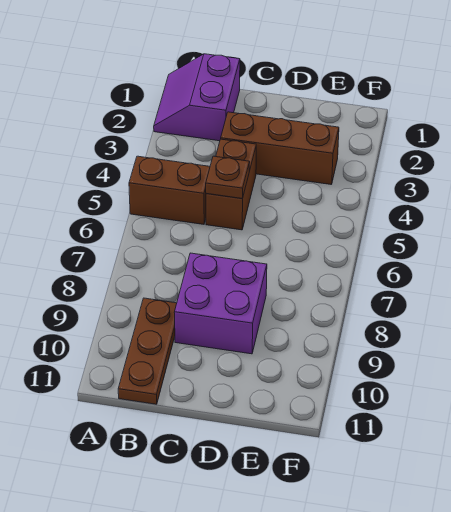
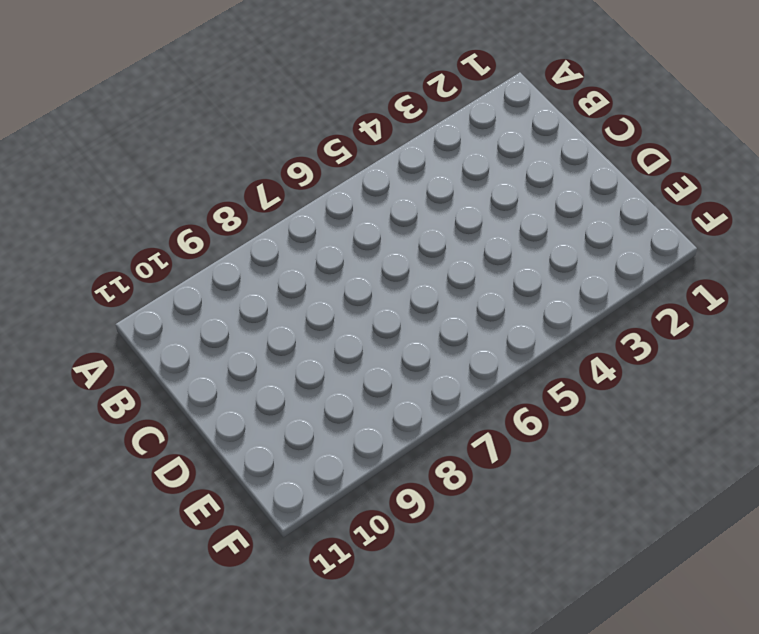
none -> purple slope A1:B2 level 1 top B
none -> brown brick A5:B5 level 1

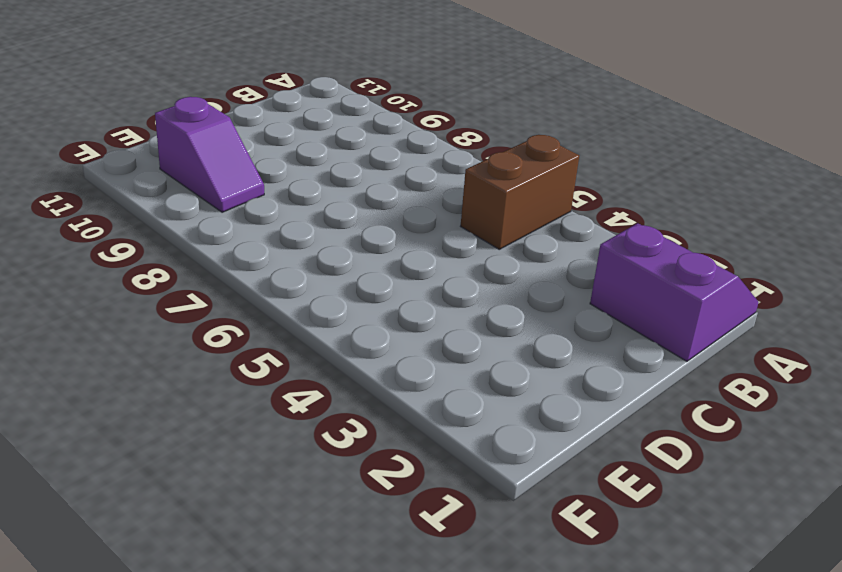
purple slope E9:E10 level 1 top 10 -> none
none -> brown plate B9:B11 level 1
none -> brown brick C3:E3 level 1

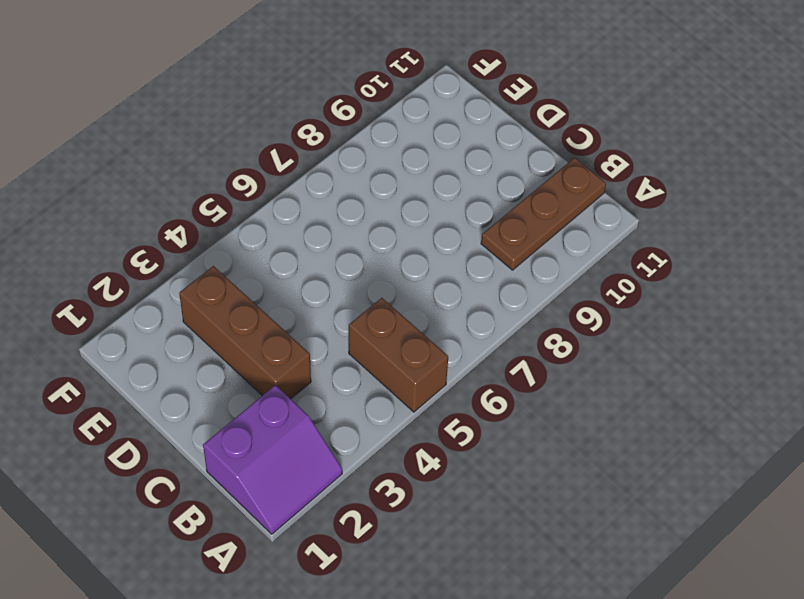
none -> brown brick C4:C5 level 1
none -> purple brick C8:D9 level 1

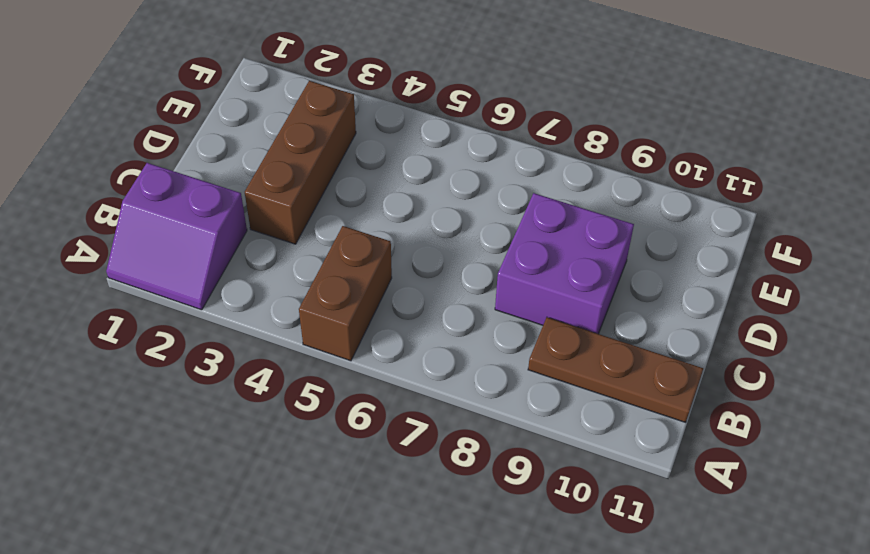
none -> brown brick C4:C5 level 1
none -> brown plate C5 level 2

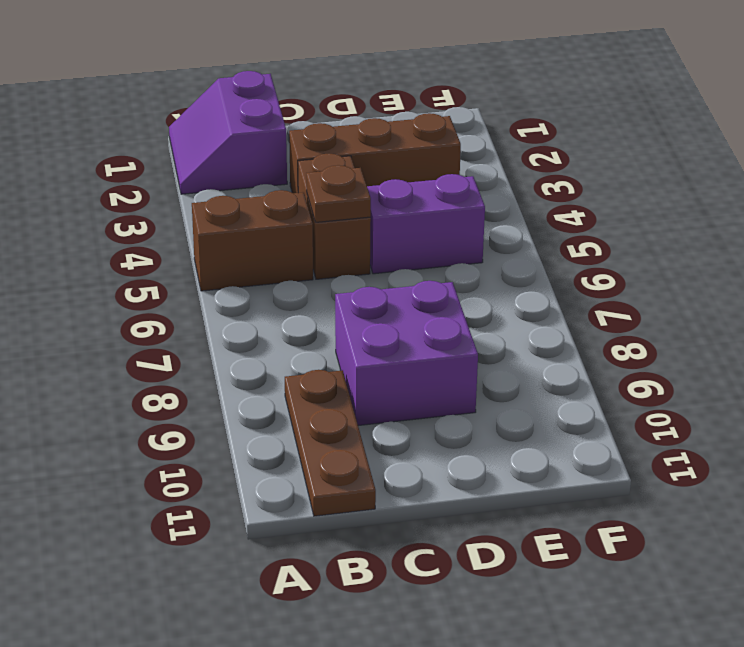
purple brick D5:E5 level 1 -> none

